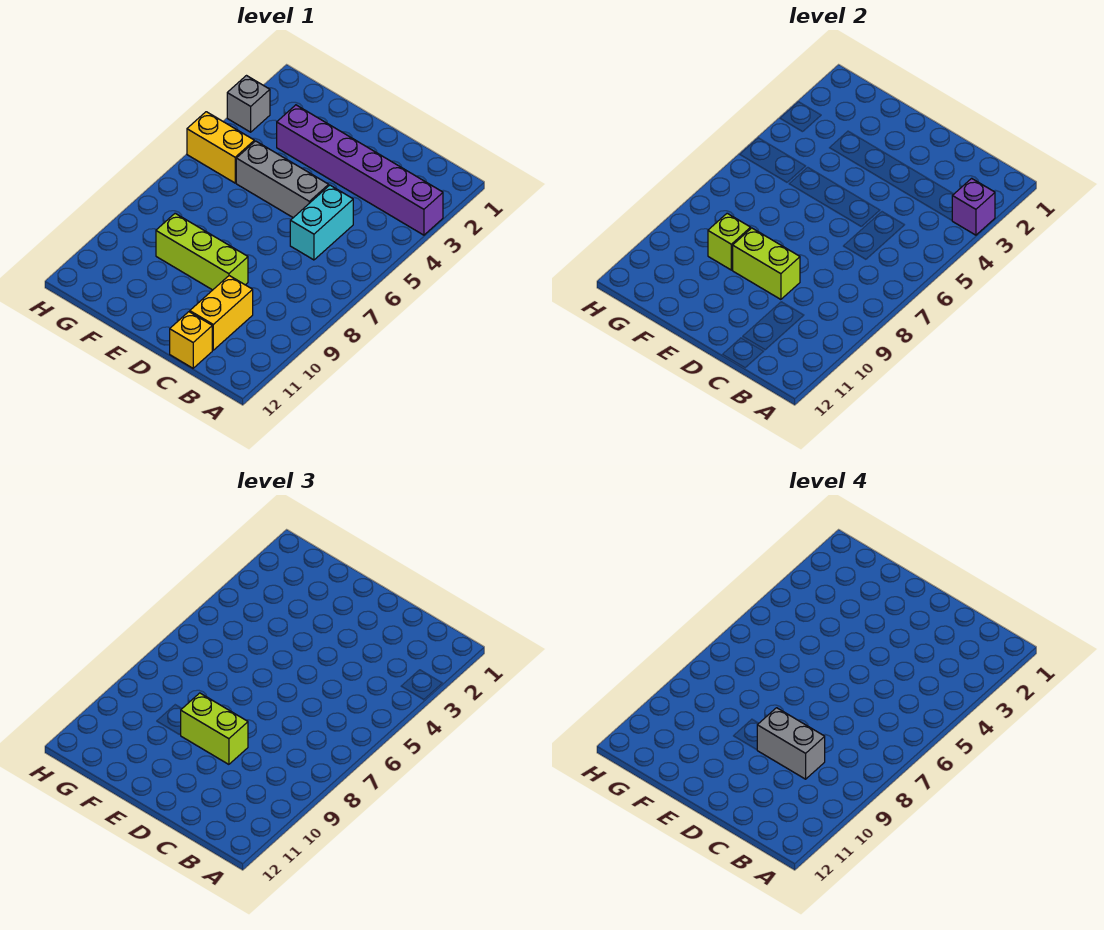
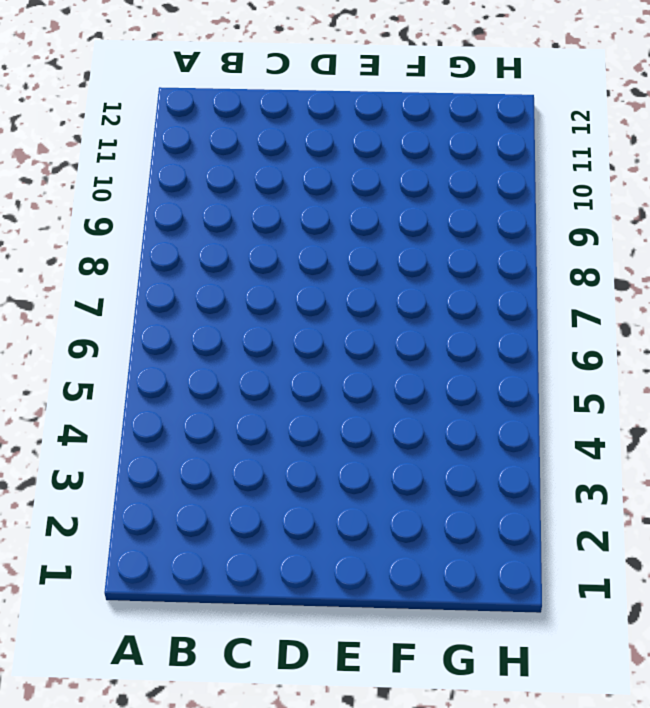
none -> purple brick A3:F3 level 1
none -> cyan brick C5:C6 level 1
none -> yellow brick C10:C11 level 1

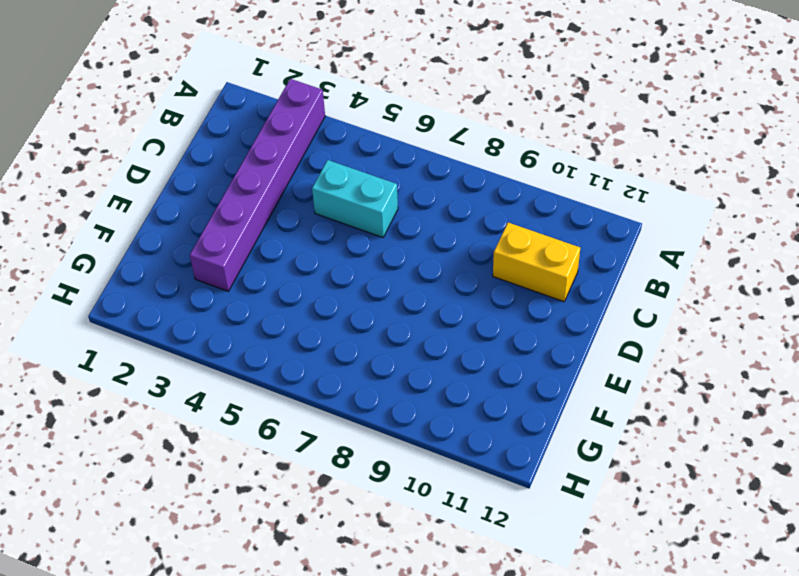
none -> yellow brick C12 level 1
none -> grey brick D5:F5 level 1
none -> lime brick D9:F9 level 1

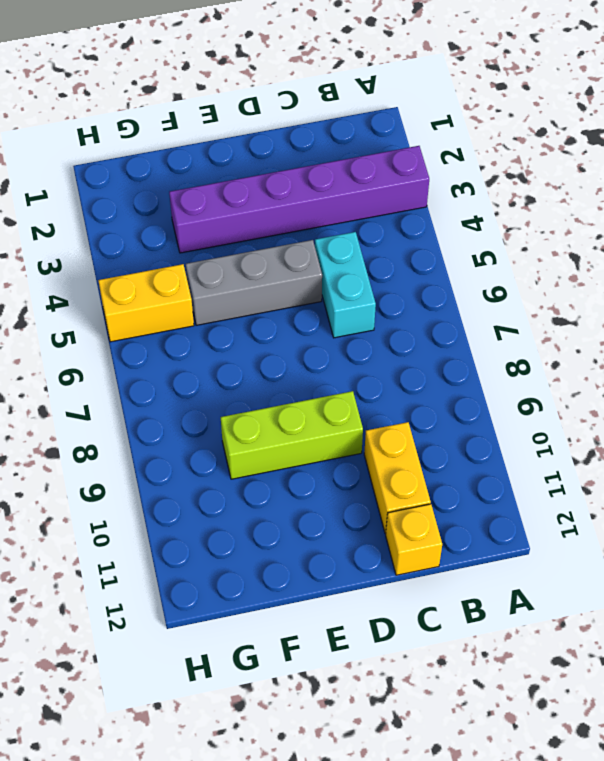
none -> grey brick H3 level 1
none -> purple brick A3 level 2
none -> lime brick D9:E9 level 2

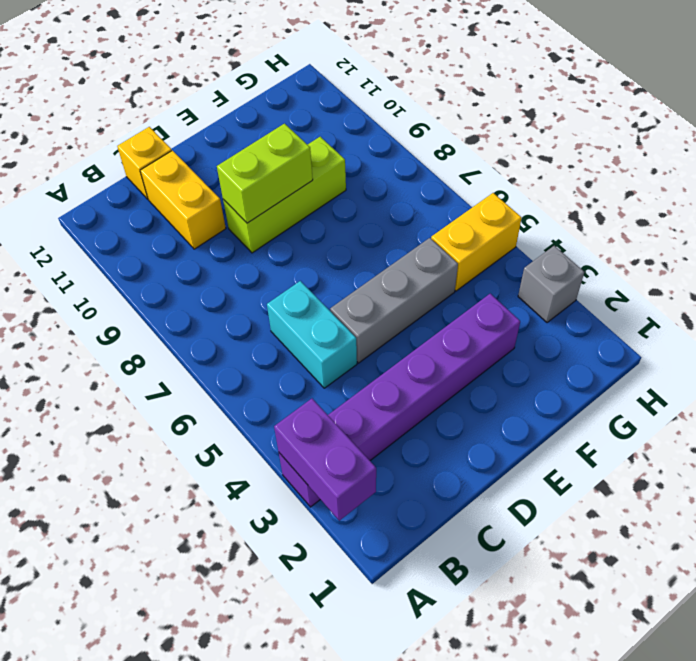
purple brick A2:A3 level 2 -> purple brick A3 level 2
none -> lime brick F9 level 2
none -> lime brick D9:E9 level 3
none -> grey brick C9:D9 level 4

